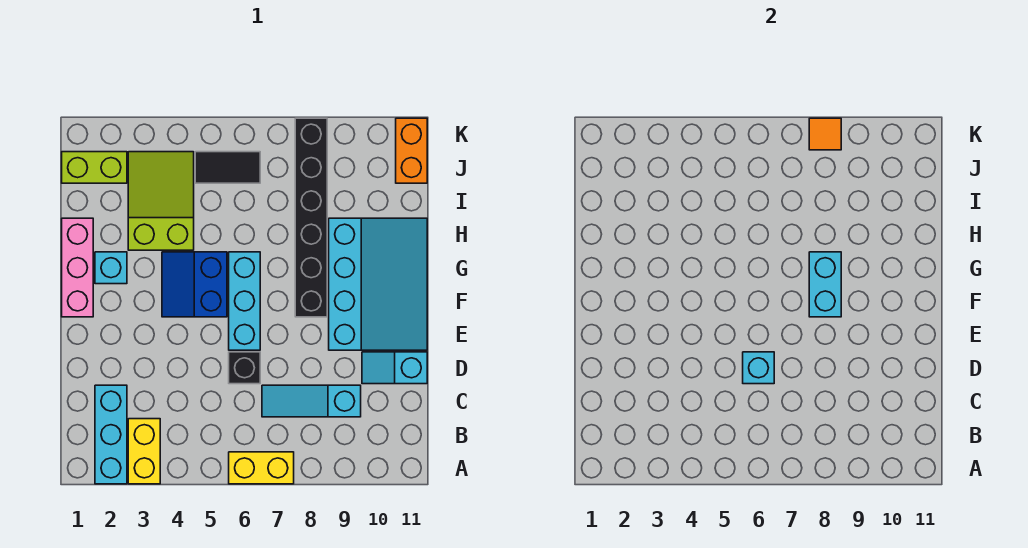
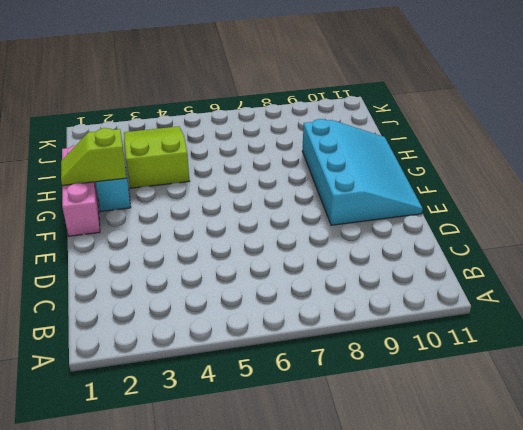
lime slope G1:G2 level 2 top 2 -> none
none -> cyan brick A2:C2 level 1
none -> yellow brick A3:B3 level 1
none -> yellow brick A6:A7 level 1

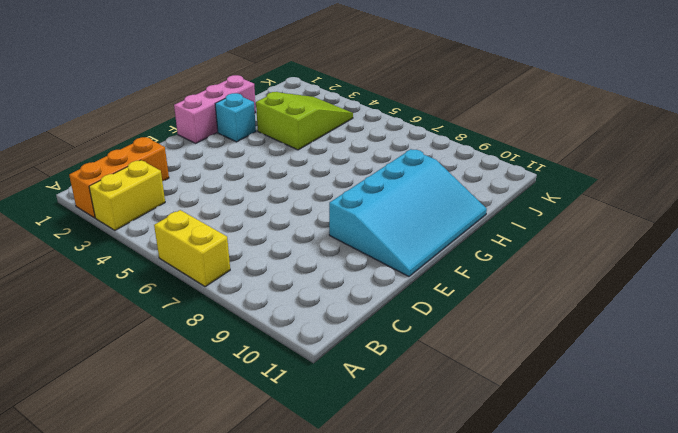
orange brick A2:C2 level 1 -> cyan brick A2:C2 level 1
none -> cyan slope C7:C9 level 1 top 9
none -> black brick D6 level 1
none -> cyan slope D10:D11 level 1 top 11

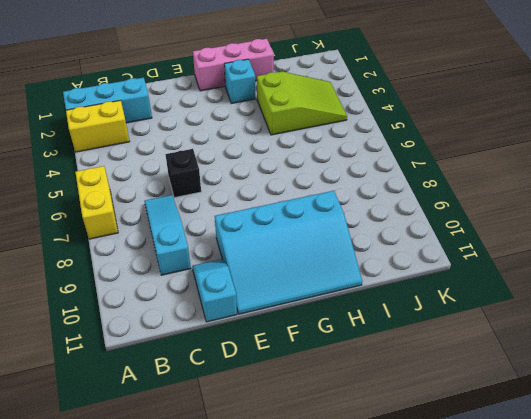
none -> cyan brick E6:G6 level 1
none -> blue slope F4:G5 level 1 top 5
none -> black brick F8:K8 level 1

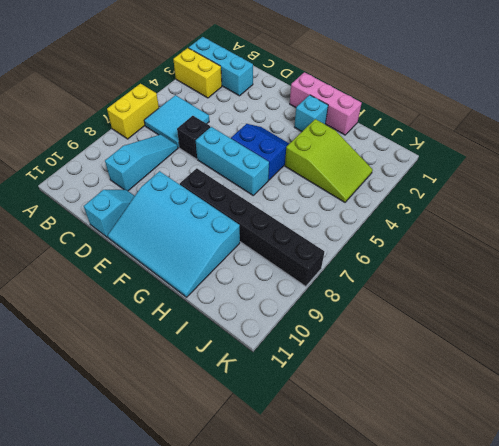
cyan tile B5:C6 level 1 -> none
none -> lime brick J1:J2 level 1
none -> black tile J5:J6 level 1
none -> orange brick J11:K11 level 1

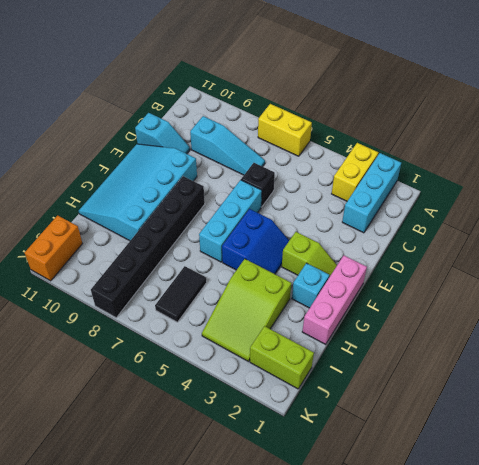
lime slope F2:F3 level 1 top 3 -> none
black tile I6:J6 level 1 -> black tile J5:J6 level 1
none -> cyan brick D6 level 2
none -> cyan brick F8:G8 level 2
none -> orange tile K8 level 2

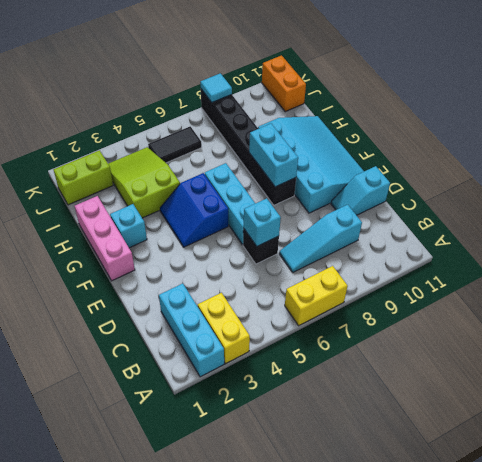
cyan tile K8 level 2 -> orange tile K8 level 2

